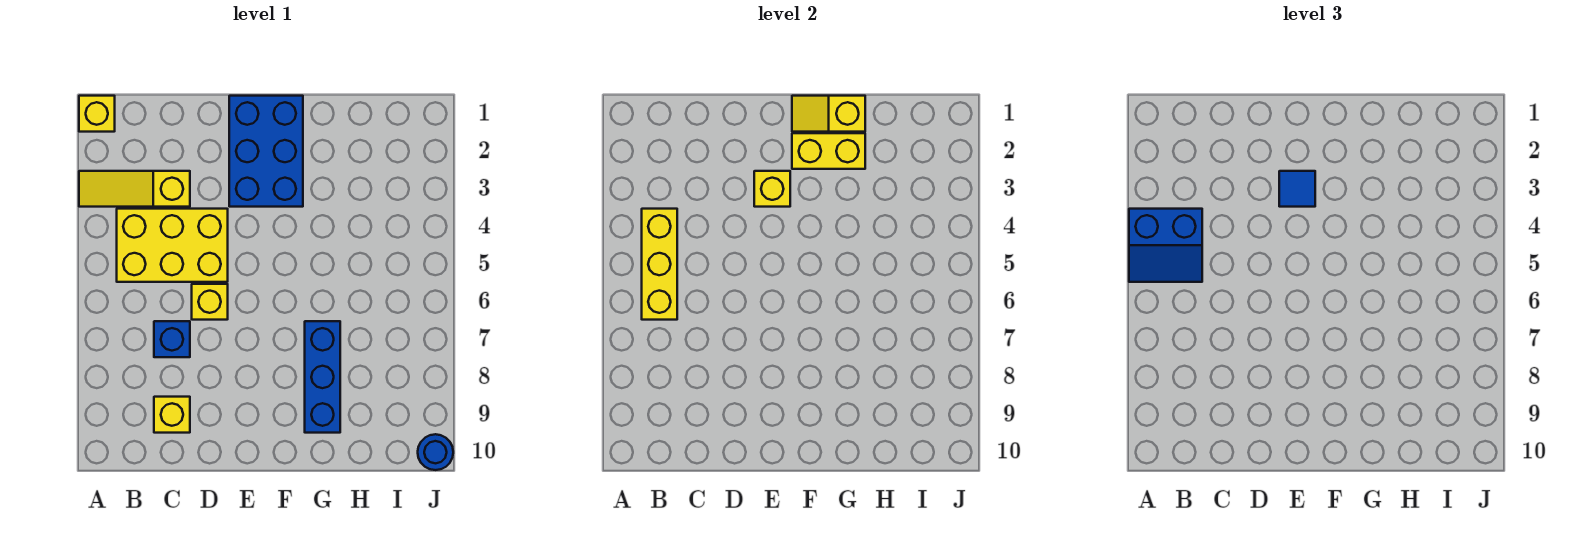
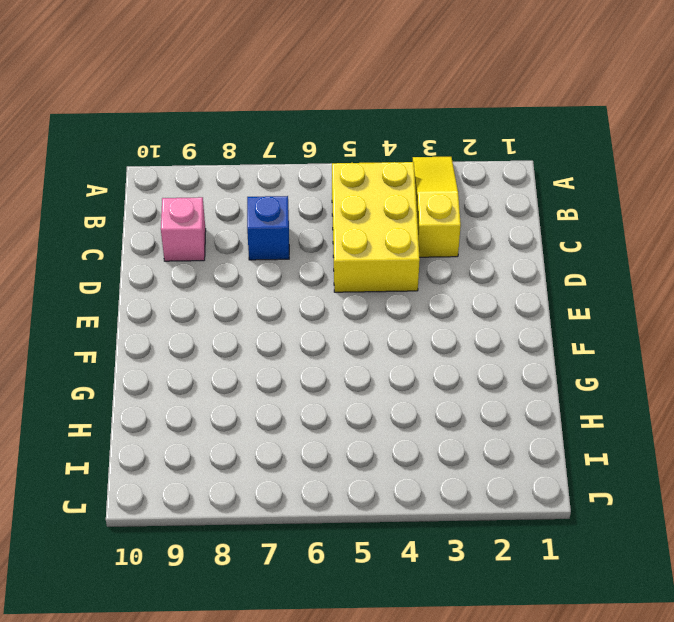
pink brick C9 level 1 -> yellow brick C9 level 1
none -> yellow brick A1 level 1
none -> yellow brick D6 level 1
none -> blue brick E1:F3 level 1

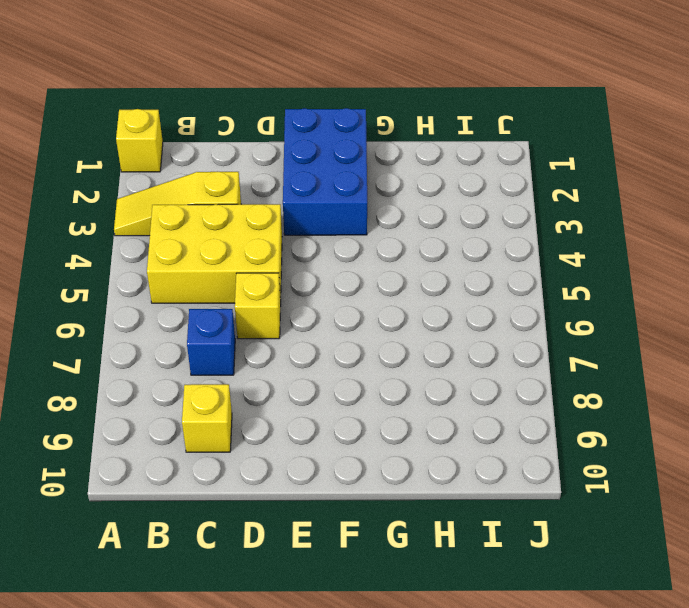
none -> blue brick G7:G9 level 1
none -> blue round brick J10 level 1
none -> yellow brick B4:B6 level 2

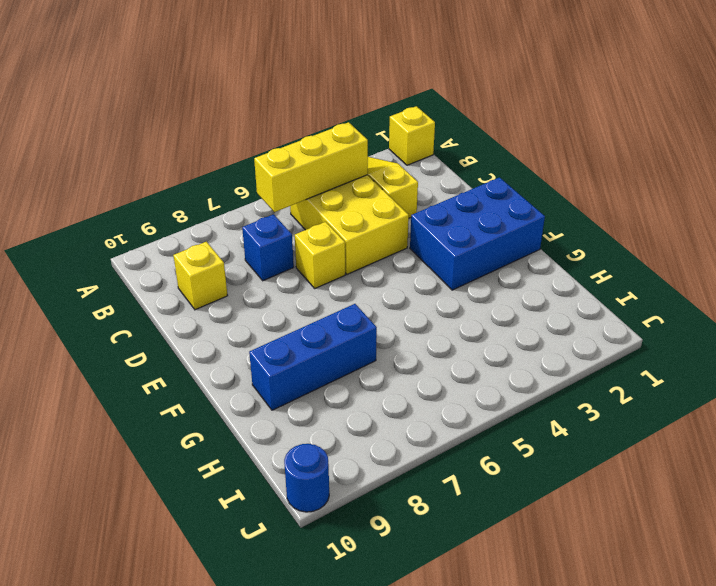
none -> yellow brick E3 level 2
none -> yellow slope F1:G1 level 2 top G
none -> yellow brick F2:G2 level 2

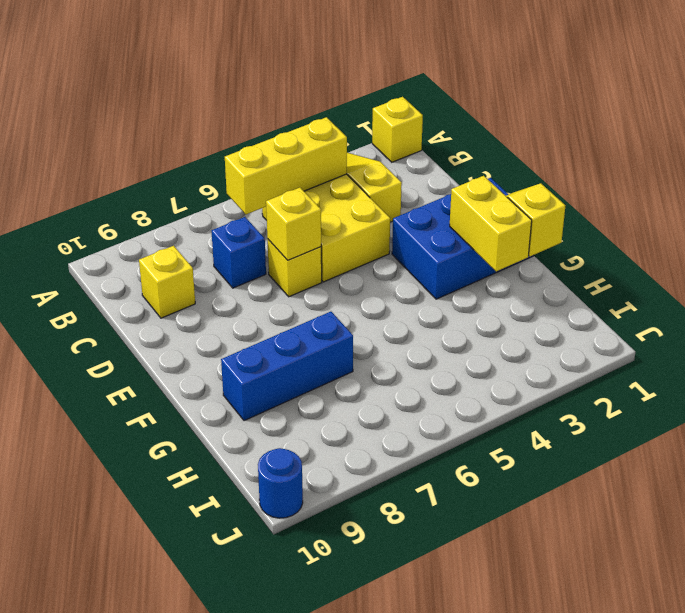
yellow brick D6 level 2 -> yellow brick E3 level 2
none -> blue slope A4:B5 level 3 top 4
none -> blue tile E3 level 3

